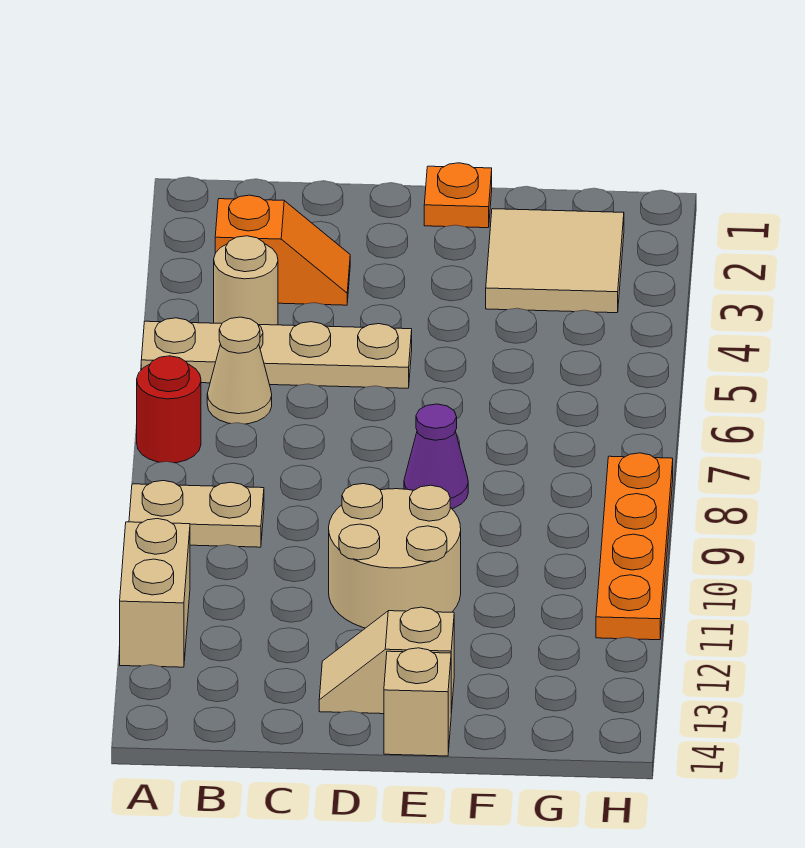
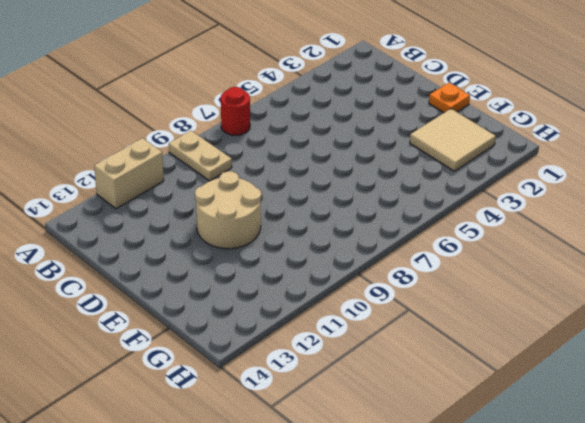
none -> tan plate A5:D5 level 1
none -> orange slope B3:C3 level 1 top B
none -> tan round brick B4 level 1

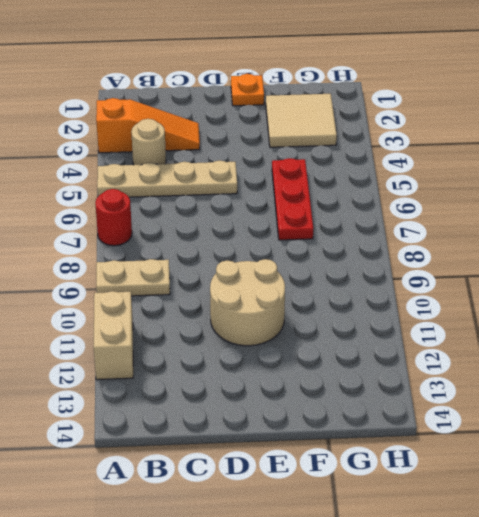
orange slope A3:C3 level 1 top A -> orange slope B3:C3 level 1 top B
red plate F5:F7 level 1 -> none
none -> tan cone B6 level 1
none -> tan slope D13:E13 level 1 top E
none -> purple cone E8 level 1

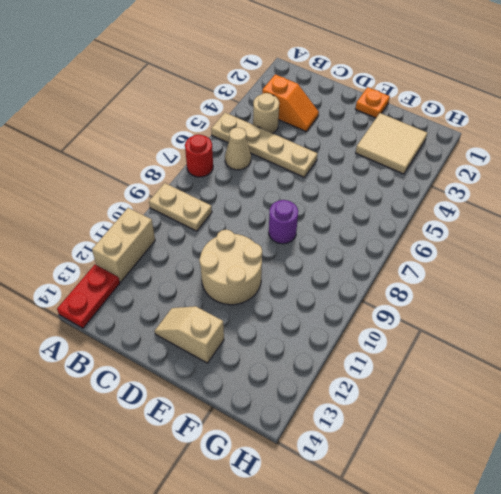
red plate A13:A14 level 1 -> none
purple round brick E8 level 1 -> purple cone E8 level 1
none -> tan brick E14 level 1
none -> orange plate H8:H11 level 1

